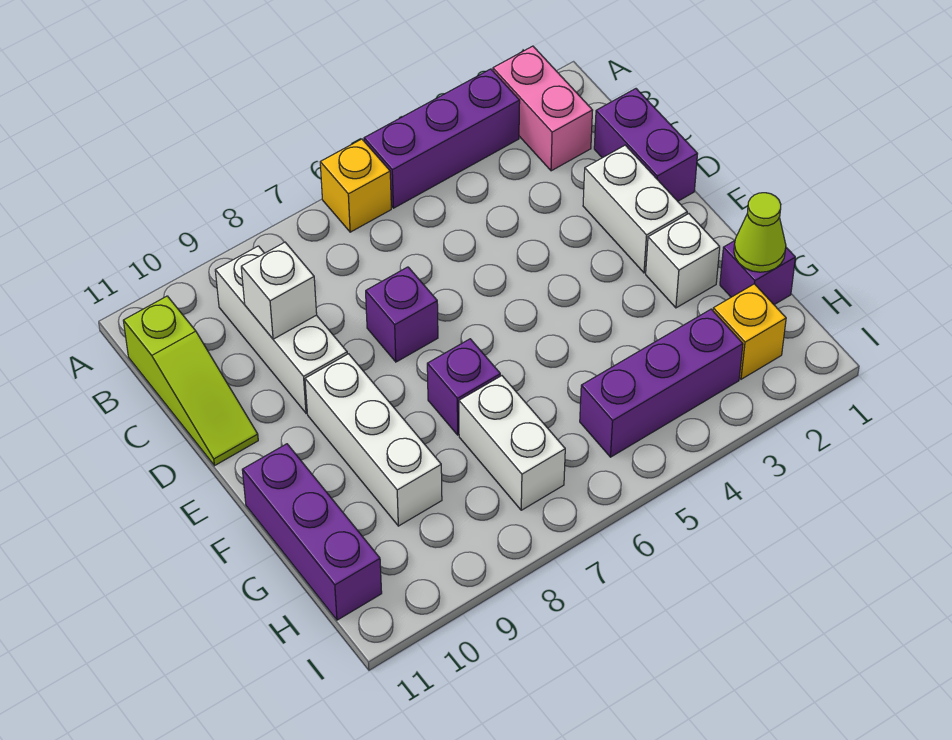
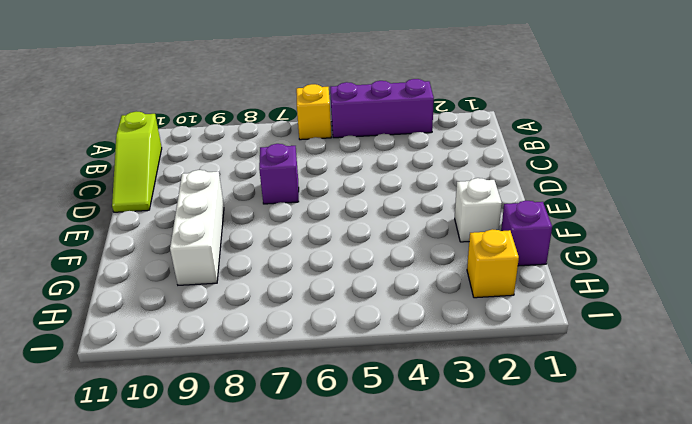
none -> pink brick A2:B2 level 1
none -> white brick B9:D9 level 1
none -> purple brick C1:D1 level 1

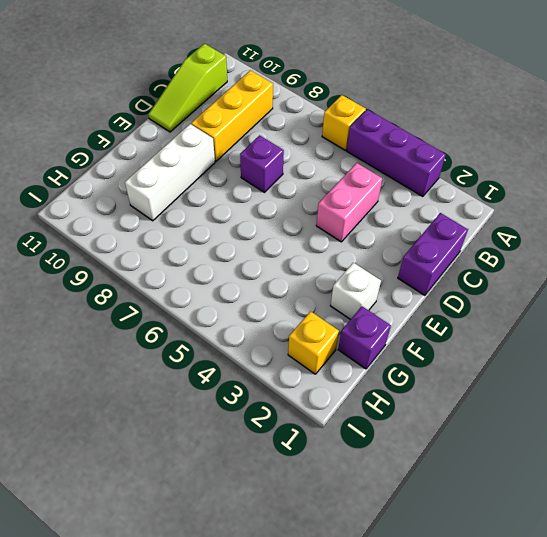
yellow brick B9:D9 level 1 -> white brick B9:D9 level 1
pink brick C4:D4 level 1 -> pink brick A2:B2 level 1
none -> white brick D2:E2 level 1
none -> purple brick F7 level 1
none -> purple brick F11:H11 level 1

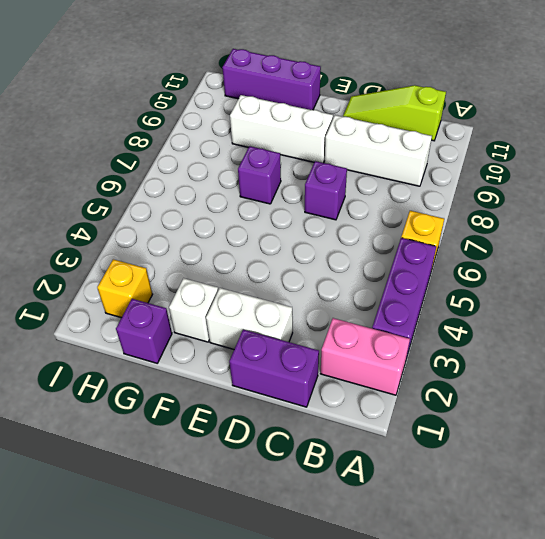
none -> white brick G7:H7 level 1
none -> purple brick H3:H5 level 1
none -> white brick C9 level 2

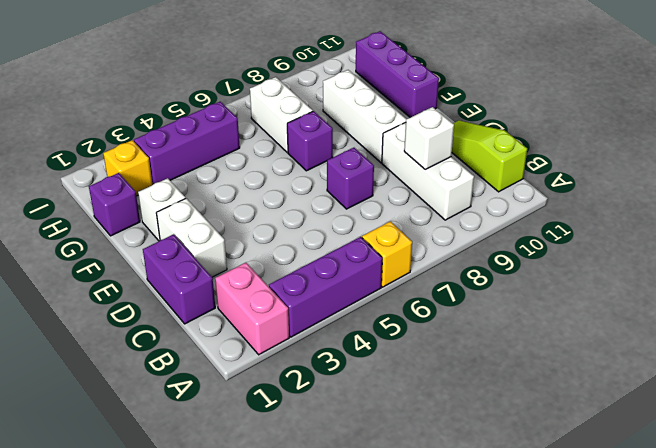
none -> lime cone G1 level 2

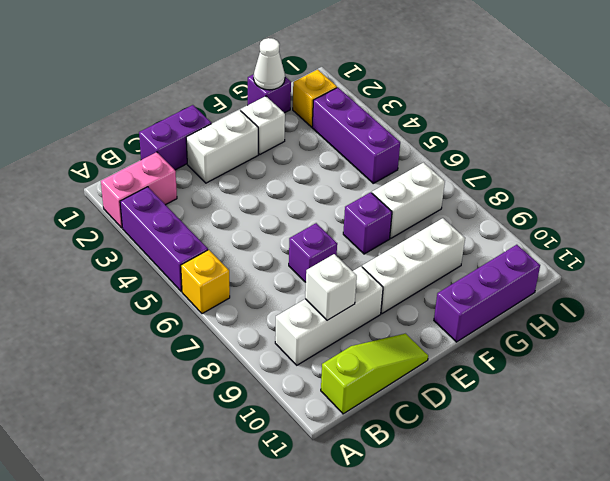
white cone G1 level 2 -> lime cone G1 level 2

